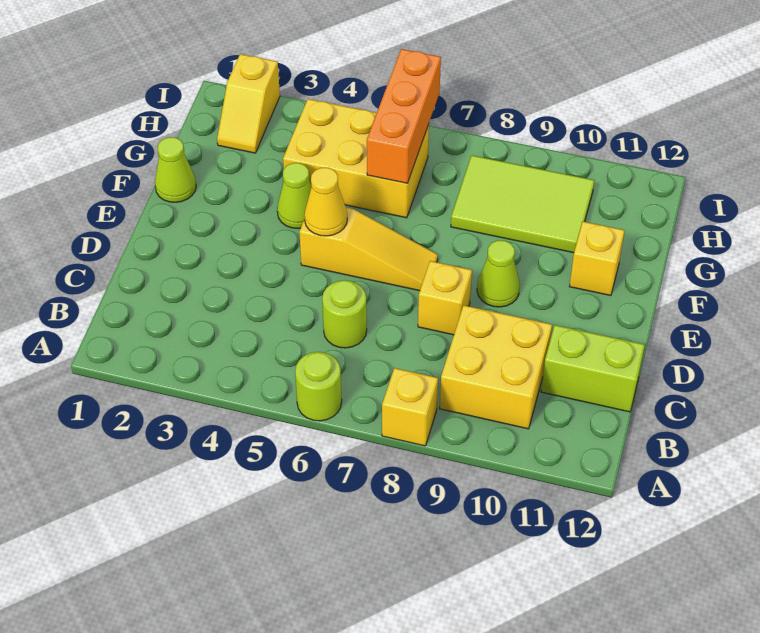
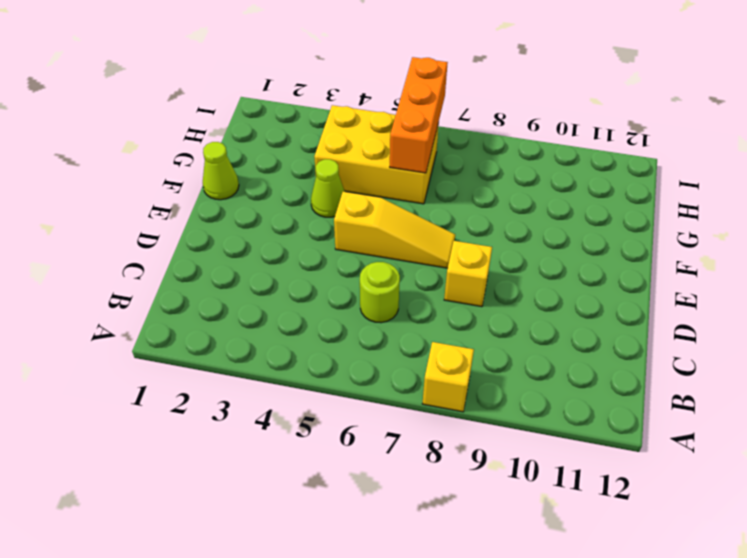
none -> lime round brick A6 level 1
none -> yellow brick B9:C10 level 1
none -> lime brick C11:C12 level 1

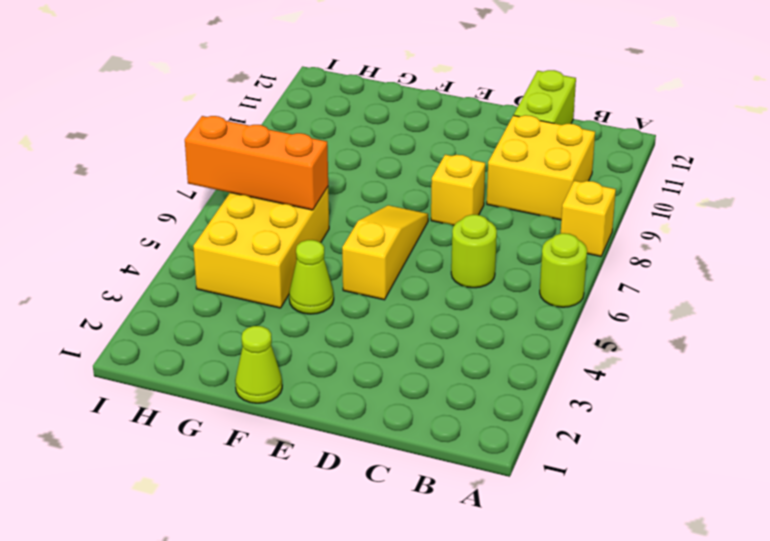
none -> lime cone E9 level 1
none -> yellow brick F11 level 1
none -> lime tile G8:H10 level 1

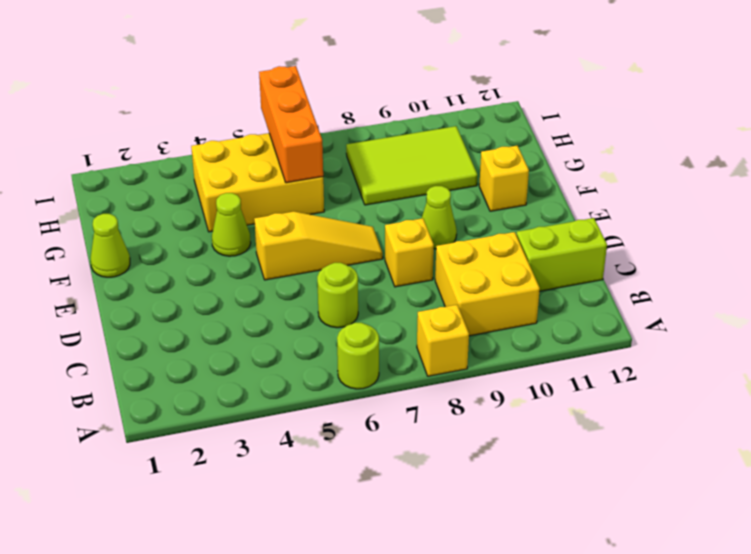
none -> yellow slope H2:I2 level 1 top I
none -> yellow cone E5 level 2

